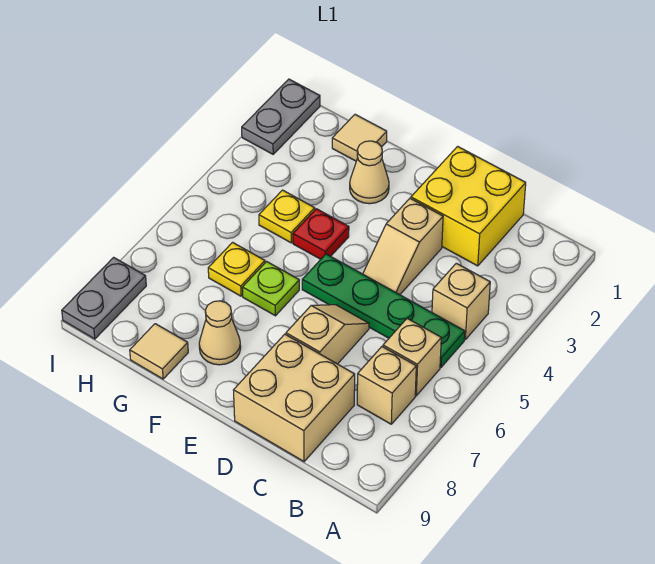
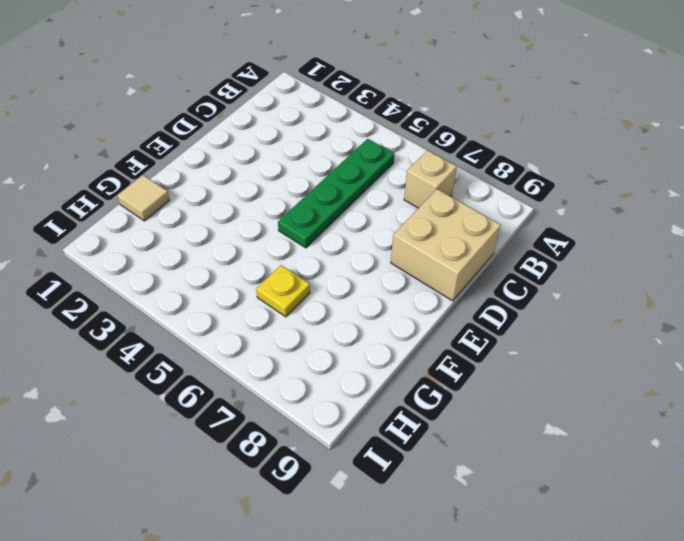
none -> tan brick B4 level 1
none -> tan brick B6 level 1
none -> yellow brick C1:D2 level 1

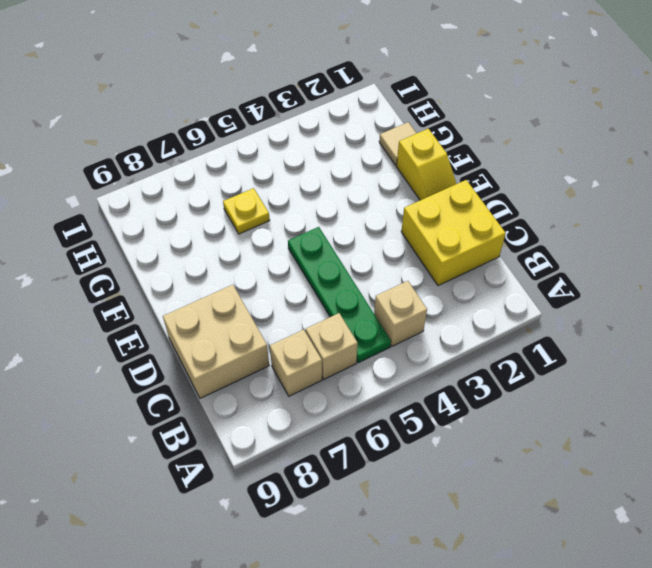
yellow slope E1:F1 level 1 top F -> none
none -> tan slope D3:D4 level 1 top 3
none -> tan slope D6:D7 level 1 top 7
none -> tan cone F2 level 1

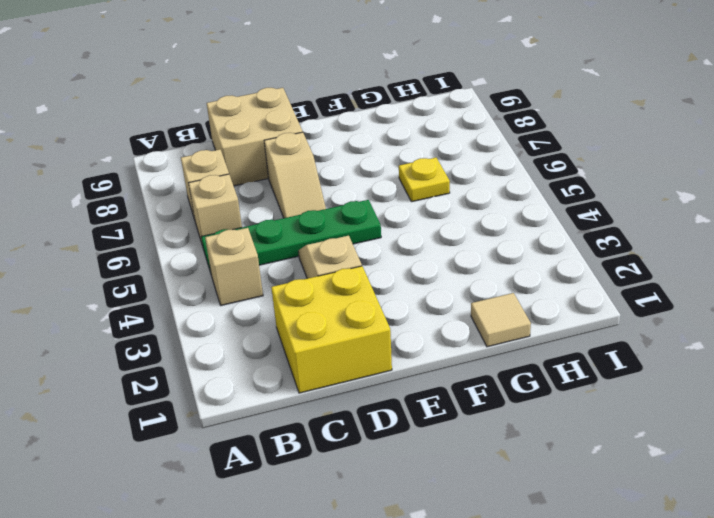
none -> tan cone F2 level 1
none -> red plate F4 level 1
none -> lime plate F6 level 1

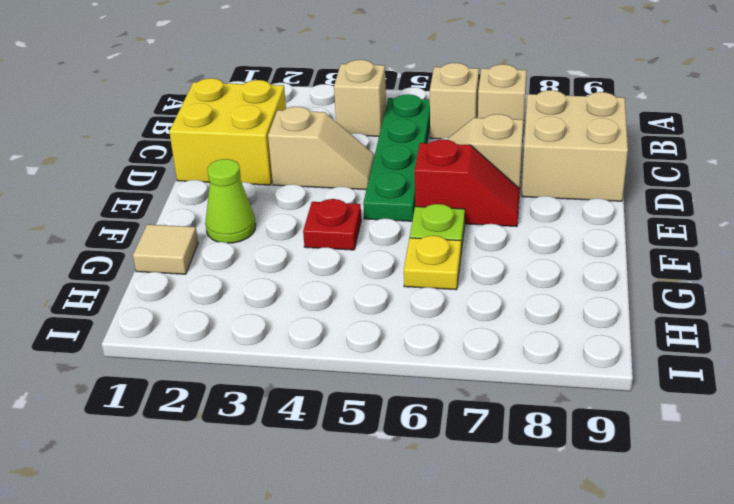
red slope E6:E7 level 1 top 6 -> none
lime cone F2 level 1 -> tan cone F2 level 1
none -> tan cone F8 level 1
none -> yellow plate G4 level 1
none -> tan tile G9 level 1

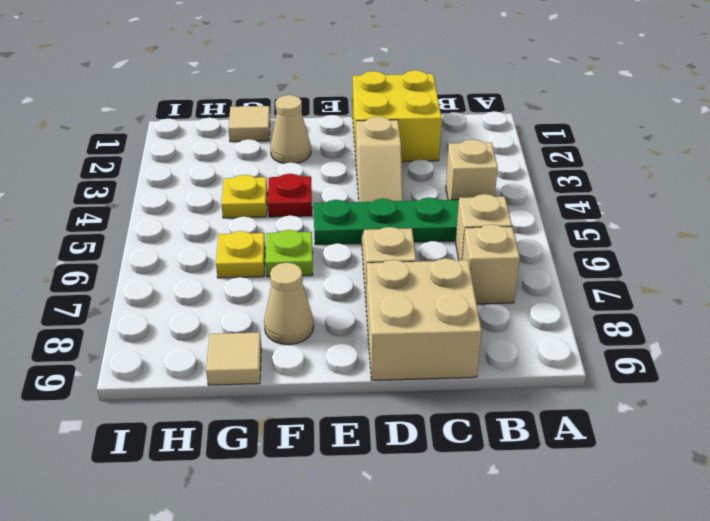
none -> grey plate I1:I2 level 1
none -> grey plate I8:I9 level 1

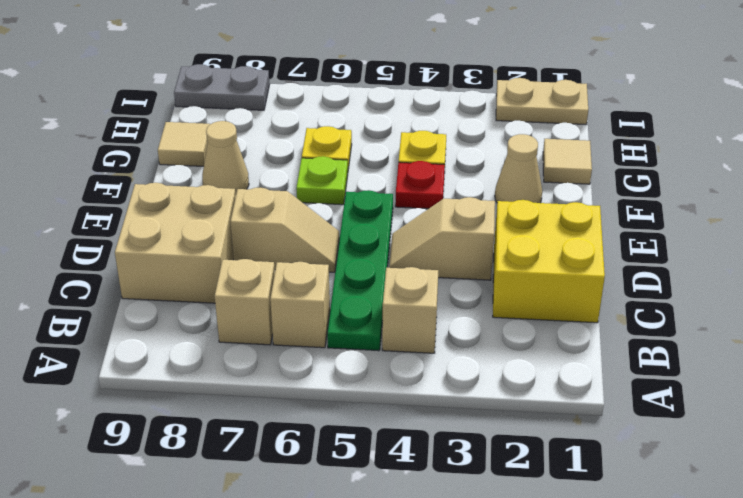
tan plate I1:I2 level 1 -> grey plate I1:I2 level 1

